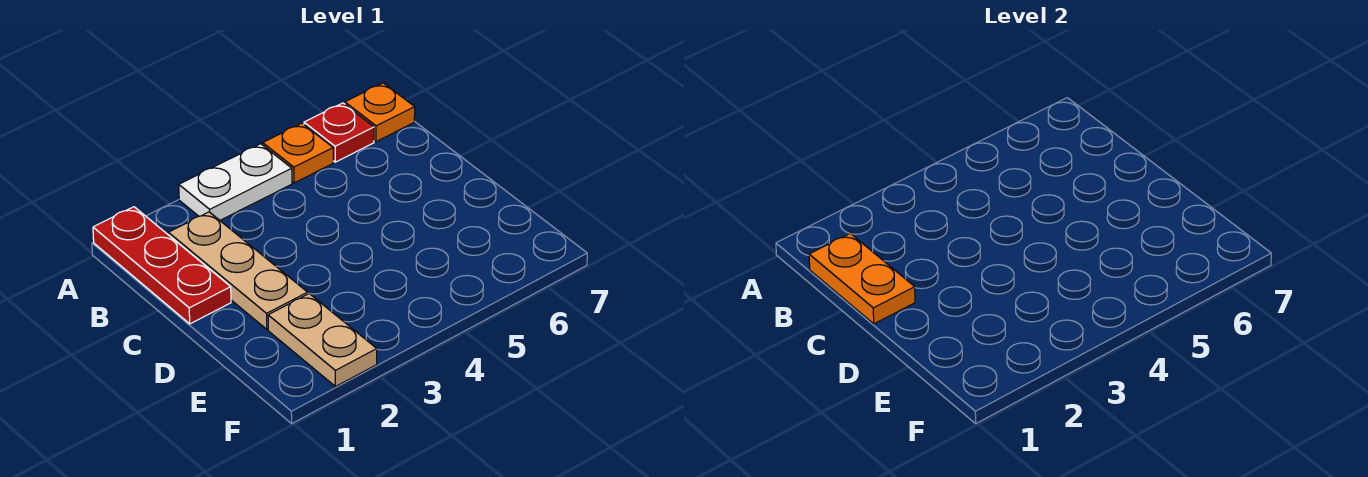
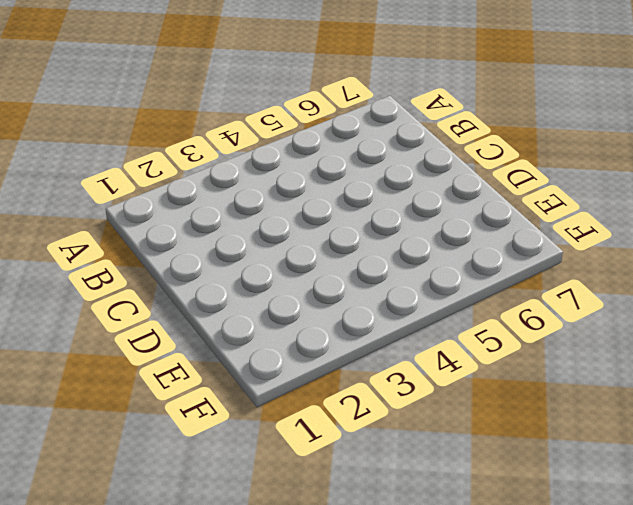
none -> red plate A1:C1 level 1
none -> white plate A3:A4 level 1

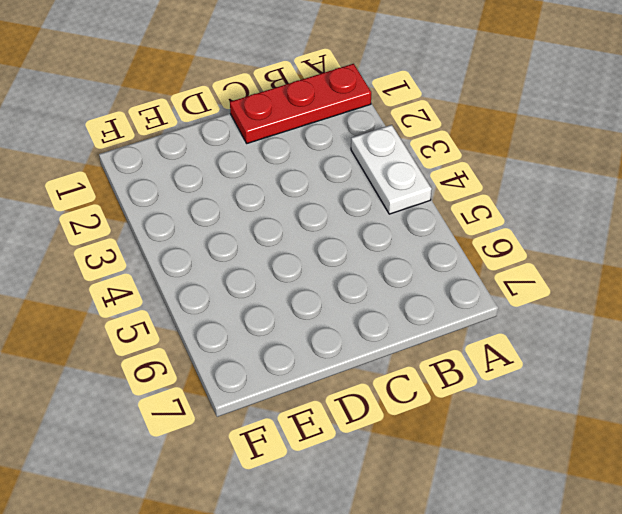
none -> orange plate A5 level 1
none -> red plate A6 level 1

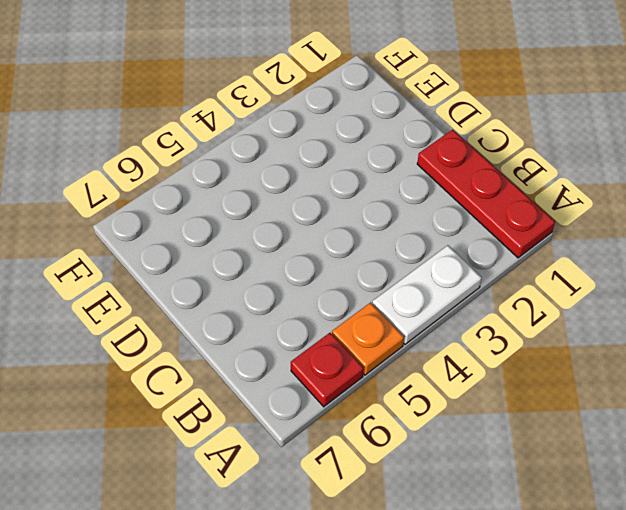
none -> orange plate A7 level 1
none -> tan plate B2:D2 level 1

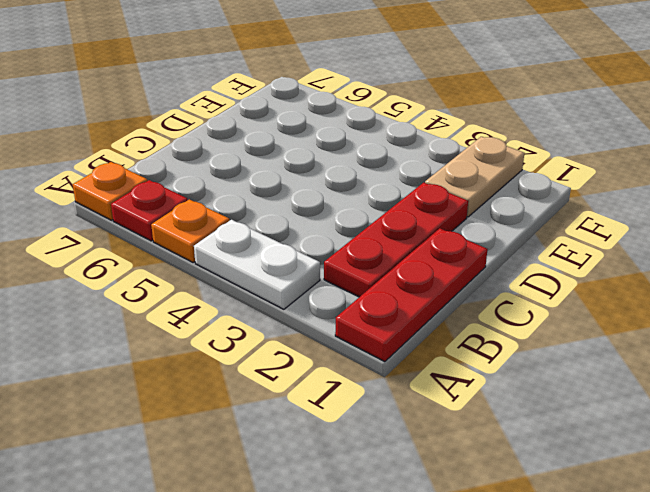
red plate B2:D2 level 1 -> tan plate B2:D2 level 1
none -> orange plate B1:C1 level 2

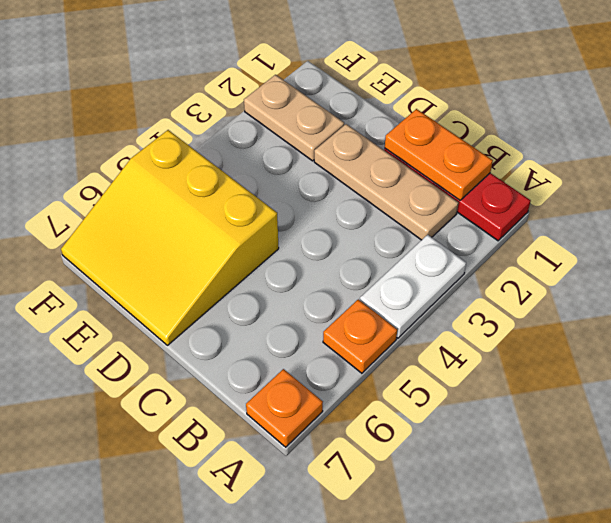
yellow slope D5:F7 level 1 top 5 -> none
none -> red plate A6 level 1

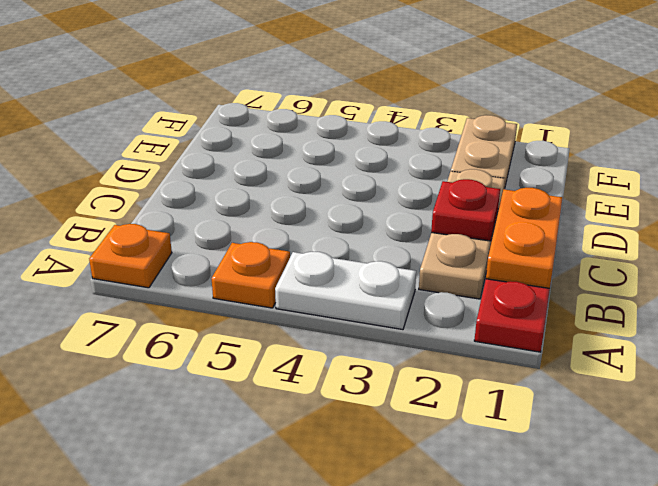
red plate C2 level 2 -> red plate A6 level 1

